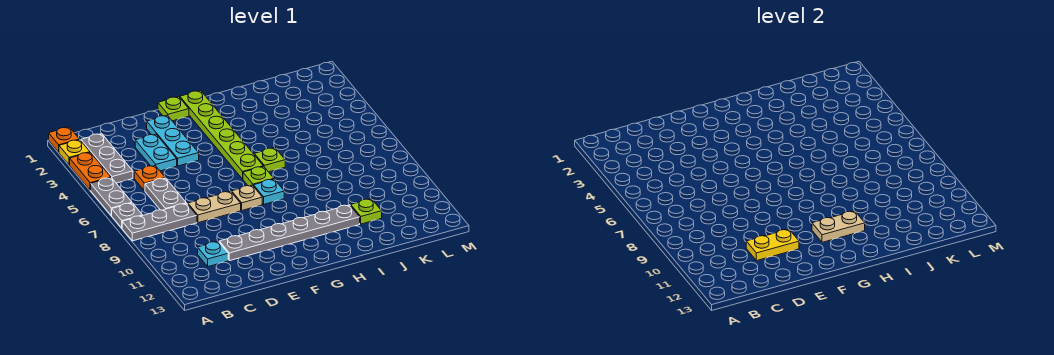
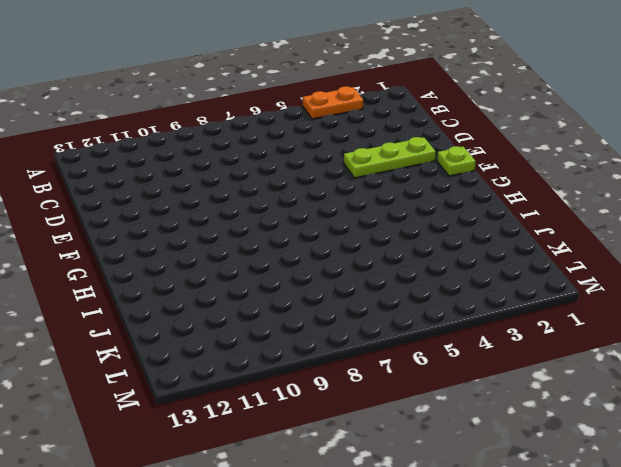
lime plate E2:E4 level 1 -> cyan plate E2:E4 level 1
none -> orange plate A1 level 1
none -> yellow plate A2 level 1
none -> grey plate A5:A6 level 1

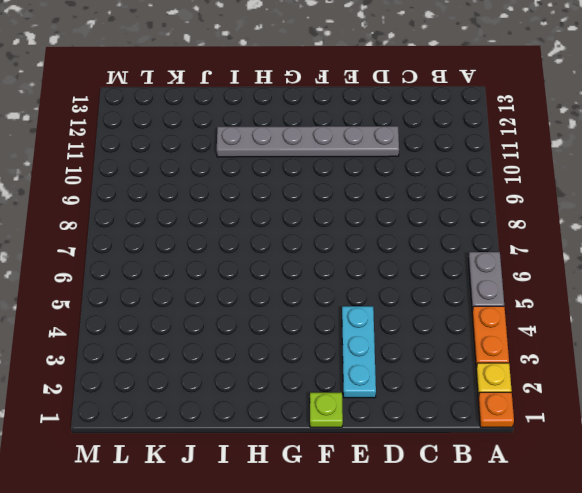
none -> grey plate A7 level 1
none -> grey plate A8:C8 level 1
none -> grey plate B2:B4 level 1

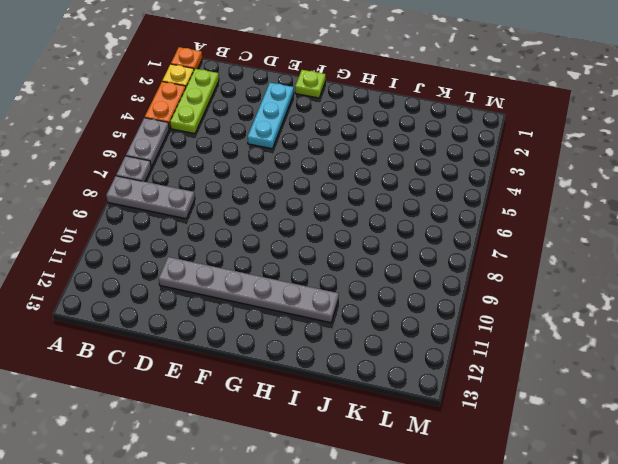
lime plate B2:B4 level 1 -> grey plate B2:B4 level 1
none -> orange plate C5 level 1
none -> grey plate C6:C7 level 1
none -> cyan plate C11 level 1

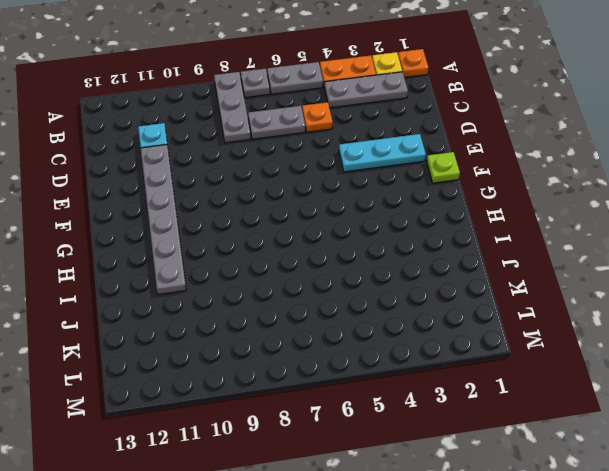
none -> cyan plate D3:D4 level 1
none -> tan plate D8:E8 level 1
none -> tan plate F8 level 1

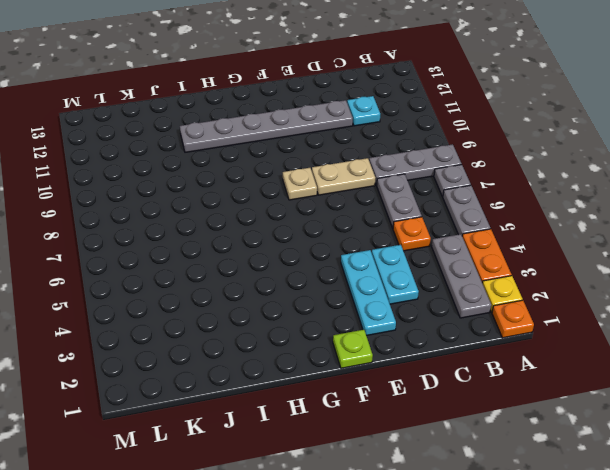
none -> lime plate G1:G6 level 1
none -> lime plate G7 level 1
none -> cyan plate G8 level 1

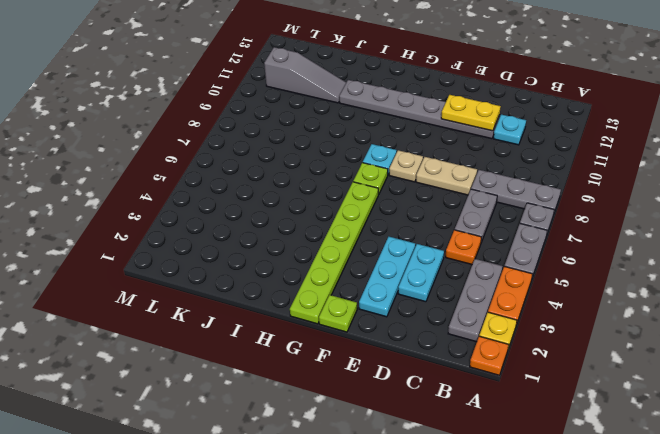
grey slope J11:L11 level 1 top L -> lime plate J11 level 1
none -> lime plate H6 level 1
none -> tan plate G11:H11 level 2

